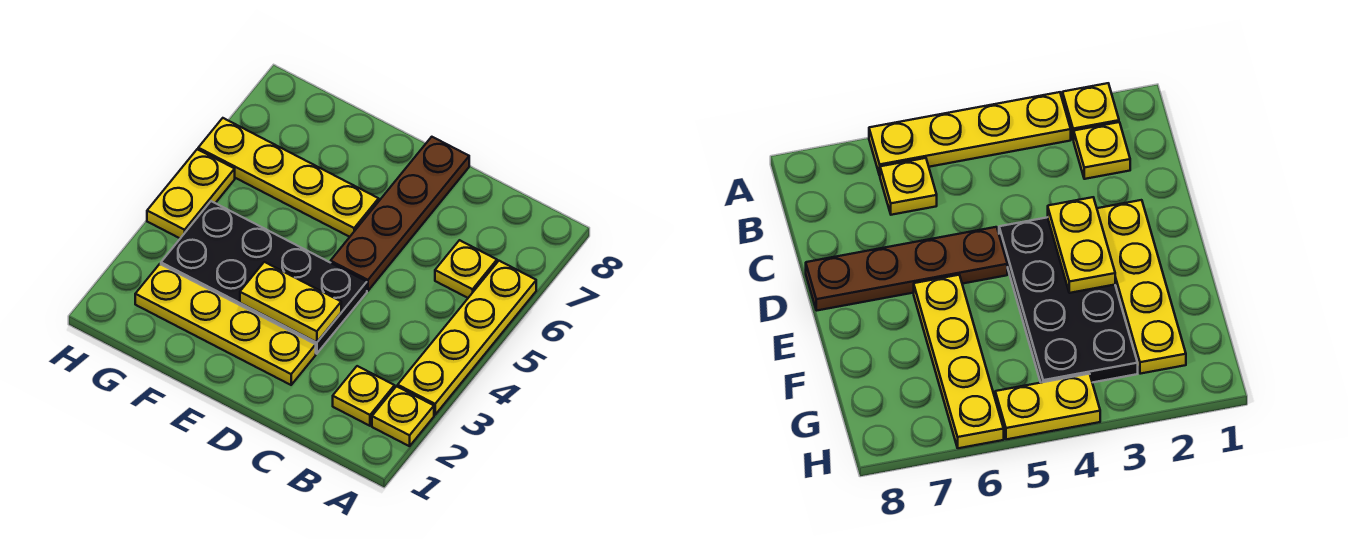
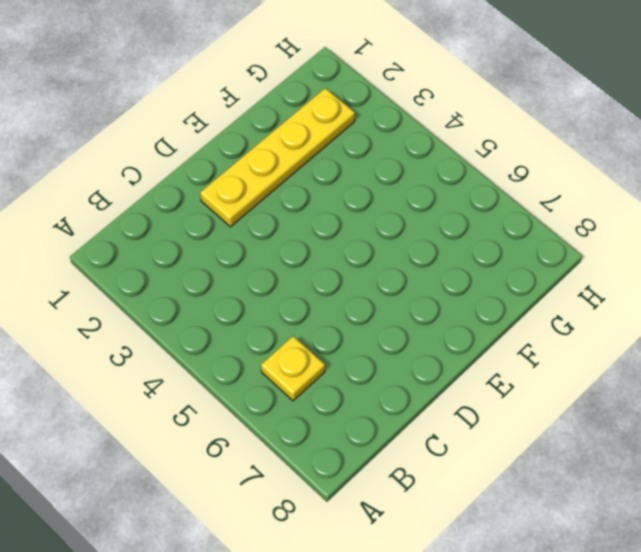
none -> yellow plate A2 level 1
none -> yellow plate A3:A6 level 1

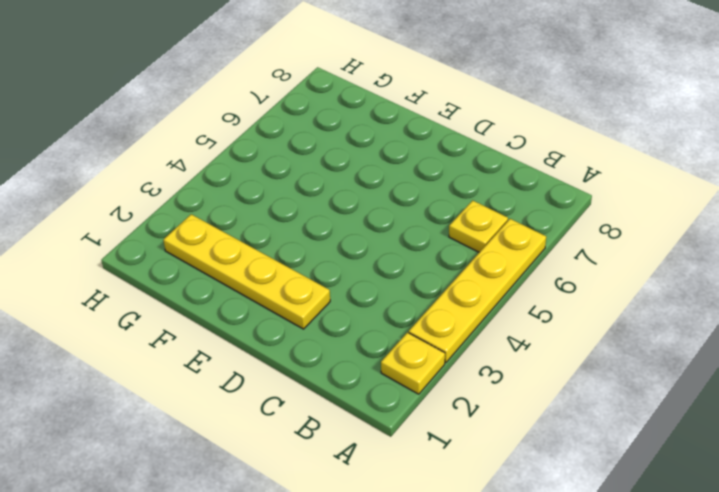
none -> yellow plate B2 level 1
none -> black plate D3:G4 level 1

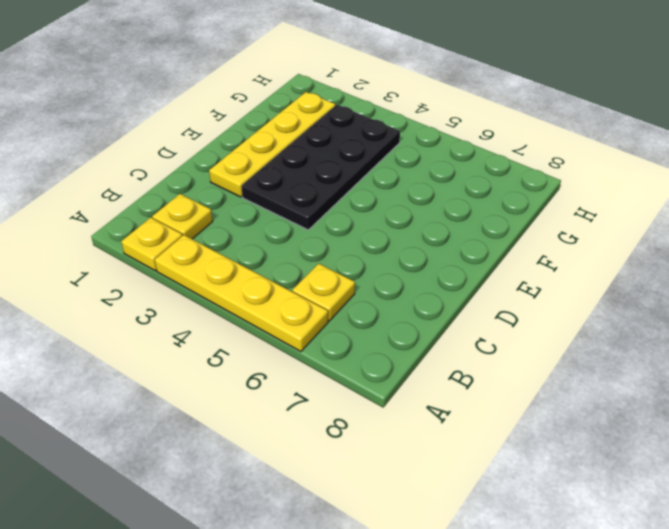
none -> brown plate D5:D8 level 1
none -> yellow plate E6:H6 level 1

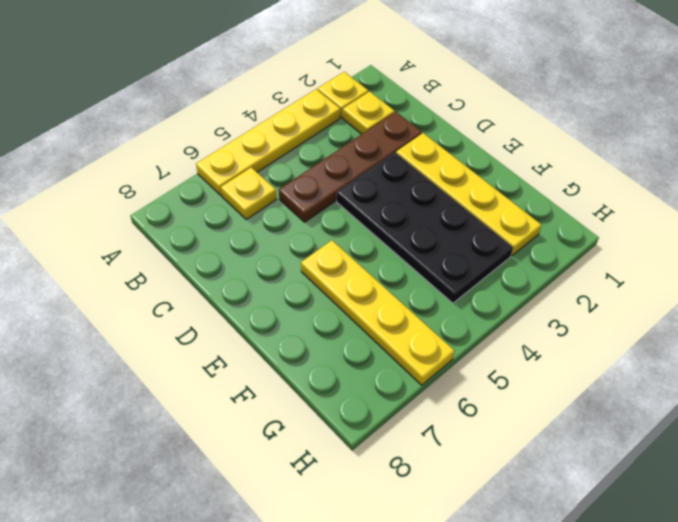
brown plate C2:C5 level 1 -> brown plate D5:D8 level 1
none -> yellow plate H4:H5 level 1
none -> yellow plate D3:E3 level 2

